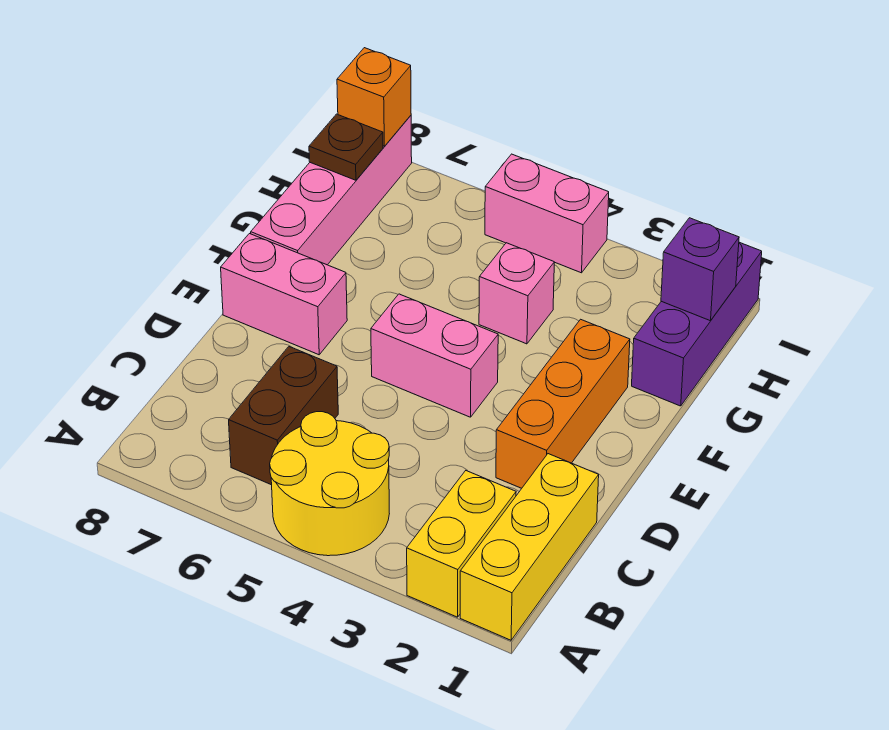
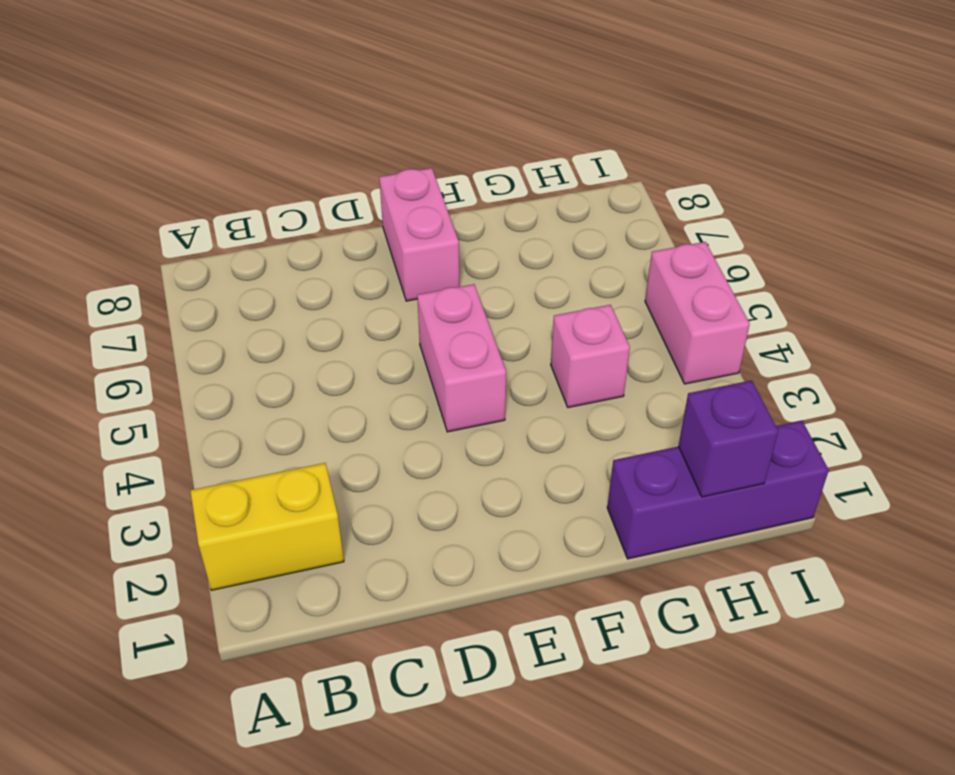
none -> yellow brick A1:C1 level 1
none -> yellow round brick A4:B5 level 1
none -> brown brick B6:C6 level 1

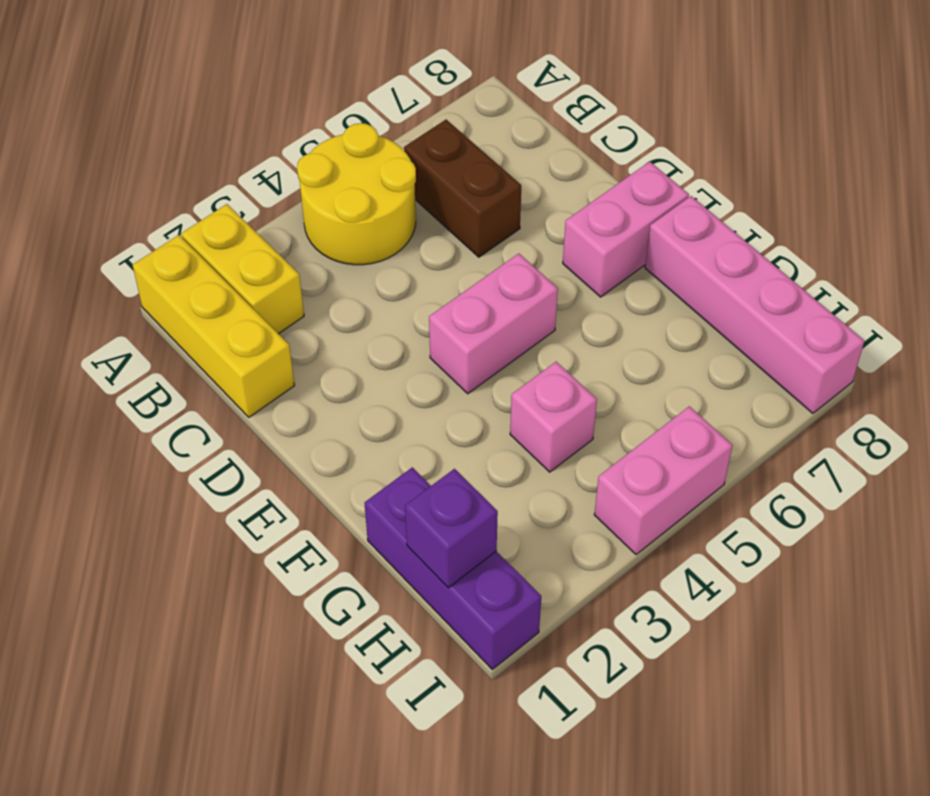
none -> orange brick D2:F2 level 1
none -> brown plate H8 level 2
none -> orange brick I8 level 2

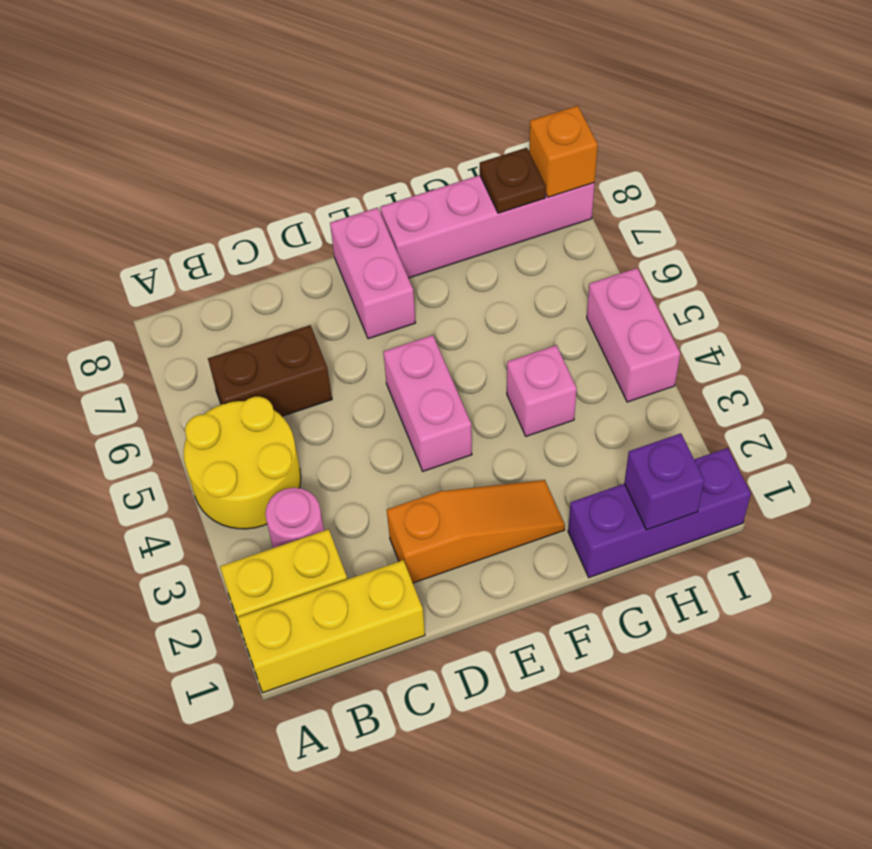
pink round brick B3 level 1 -> none
orange slope D2:F2 level 1 top D -> orange brick D2:F2 level 1

